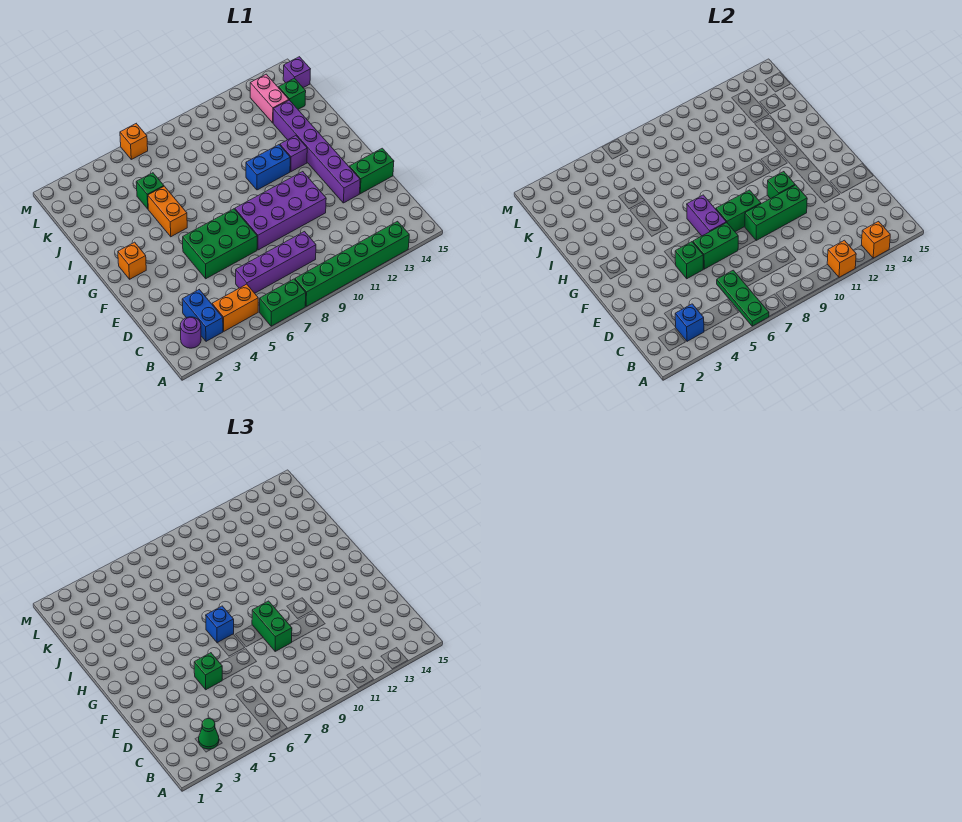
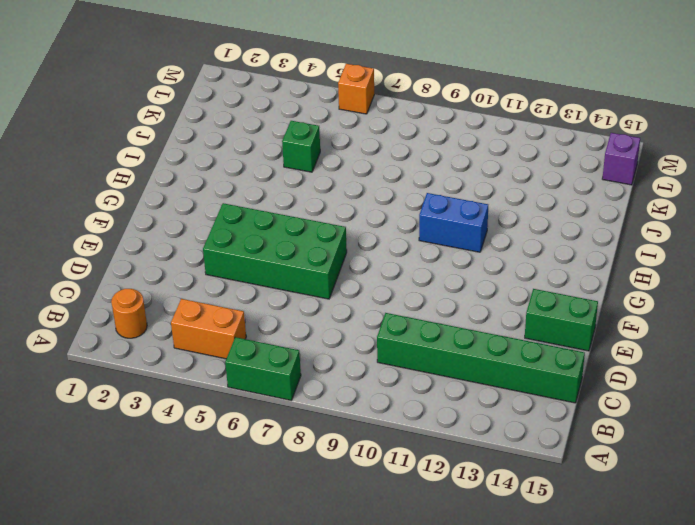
orange round brick B2 level 1 -> purple round brick B2 level 1
green brick C10:C15 level 1 -> green brick A8:A13 level 1
green brick E4:F7 level 1 -> green brick E5:F7 level 1
none -> blue brick B3:C3 level 1
none -> purple brick C6:C9 level 1
none -> purple brick E8:F11 level 1
none -> purple brick E13:J13 level 1

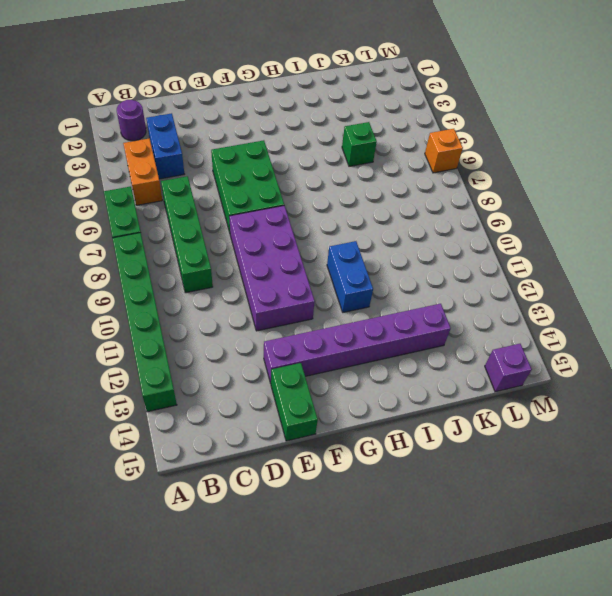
blue brick C3:C4 level 1 -> blue brick B3:C3 level 1
green brick C6:C9 level 1 -> purple brick C6:C9 level 1
none -> orange brick G2 level 1
none -> orange brick H5:I5 level 1
none -> purple brick H12 level 1
none -> pink brick K13:L13 level 1

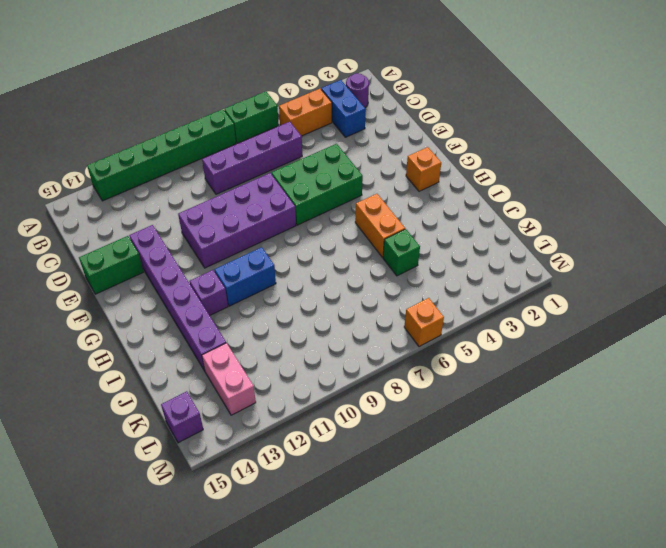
none -> green brick K14 level 1
none -> green plate A6:C6 level 2
none -> orange brick A11 level 2
none -> orange brick A13 level 2

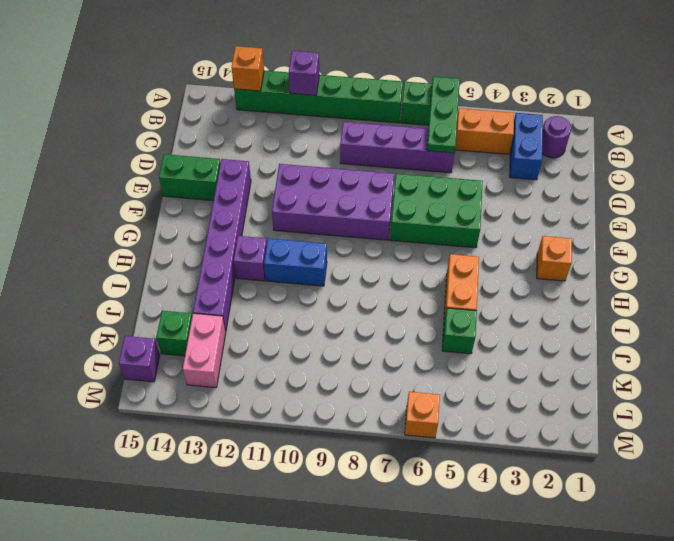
purple brick A11 level 2 -> orange brick A11 level 2
none -> blue brick B3 level 2
none -> green brick E5 level 2
none -> green brick E6:E7 level 2
none -> green brick E9:E11 level 2

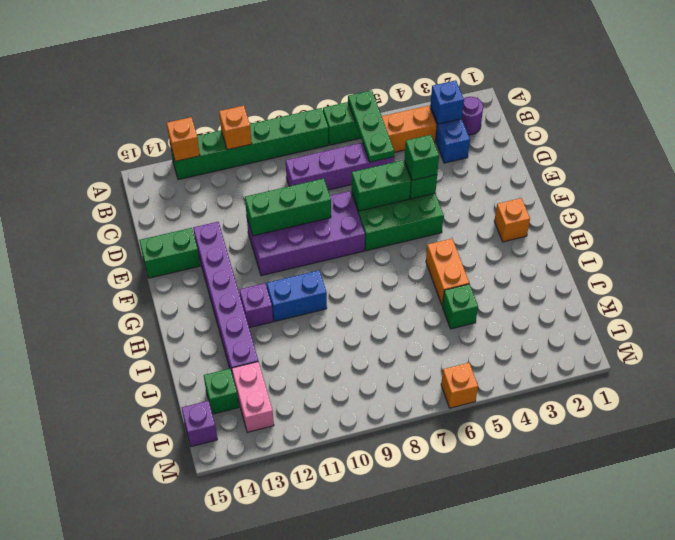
none -> purple brick F7:G7 level 2
none -> green brick F8:F9 level 2
none -> green brick F11 level 2
none -> green cone B3 level 3

